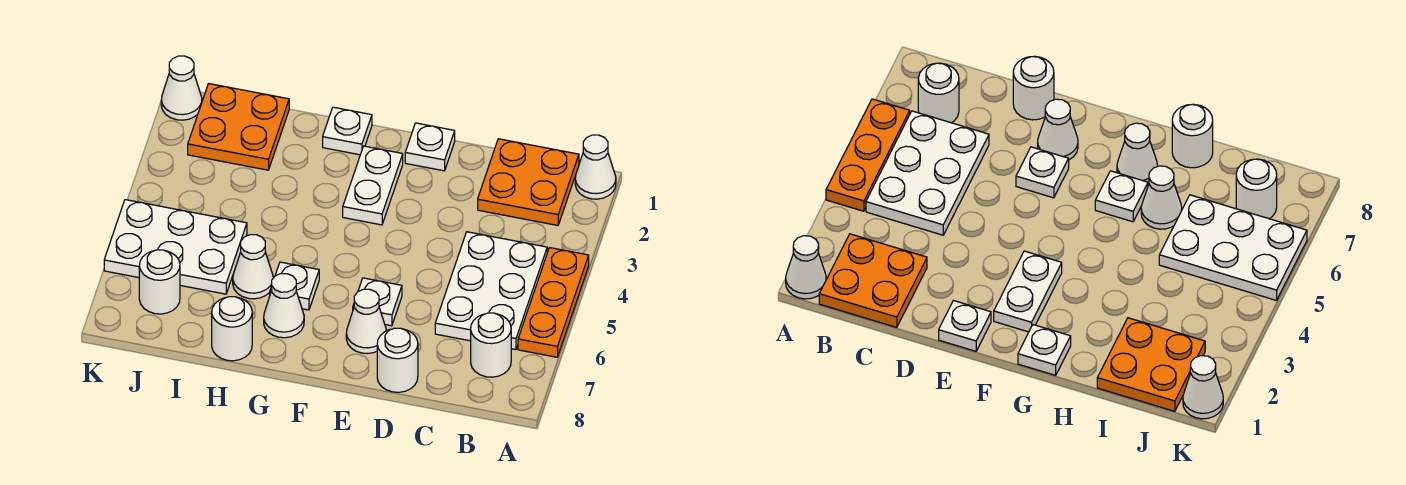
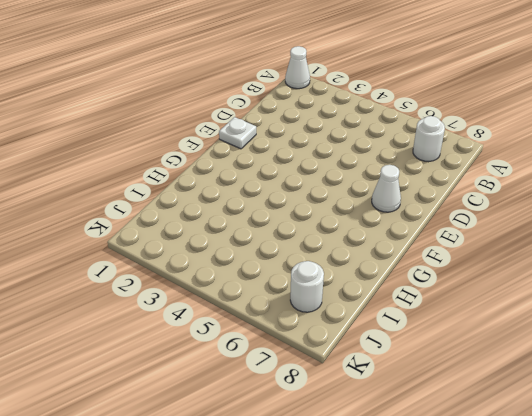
none -> orange plate A4:A6 level 1
none -> orange plate B1:C2 level 1
none -> white plate B4:C6 level 1

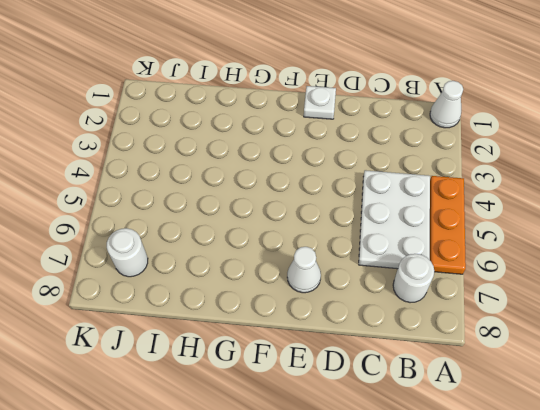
none -> orange plate B1:C2 level 1
none -> white round brick D8 level 1
none -> white plate E6 level 1

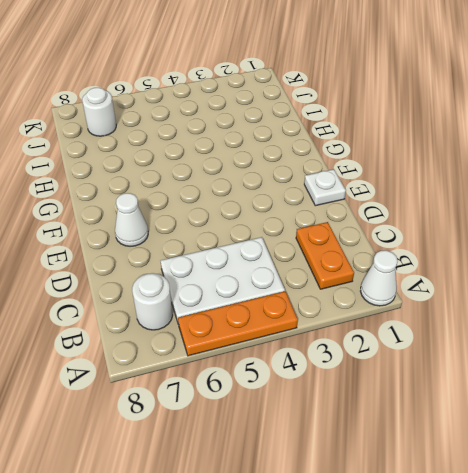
orange plate B2:C2 level 1 -> orange plate B1:C2 level 1
none -> white round brick D8 level 1
none -> white plate E6 level 1
none -> white plate F2:F3 level 1

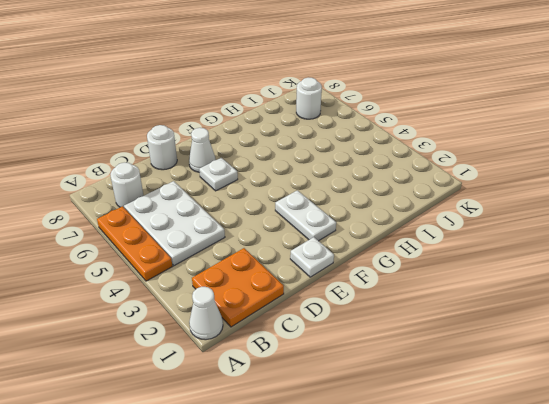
none -> white plate G1 level 1
none -> white plate G6 level 1
none -> white cone G7 level 1

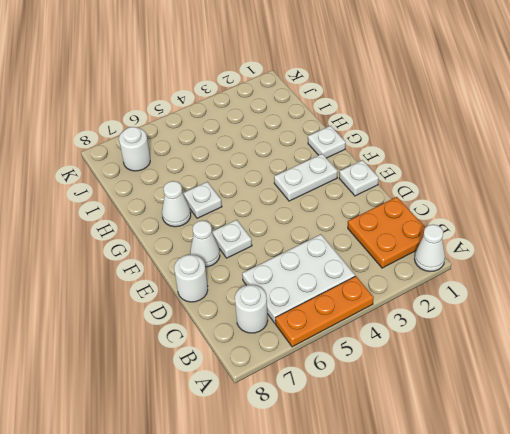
none -> white cone H6 level 1
none -> white round brick H8 level 1
none -> orange plate I1:J2 level 1

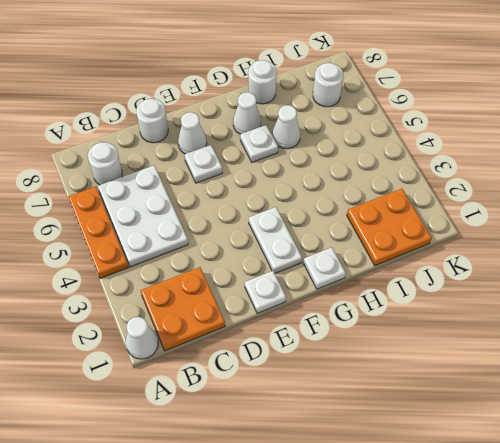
none -> white plate I5:K6 level 1
none -> white cone K1 level 1

